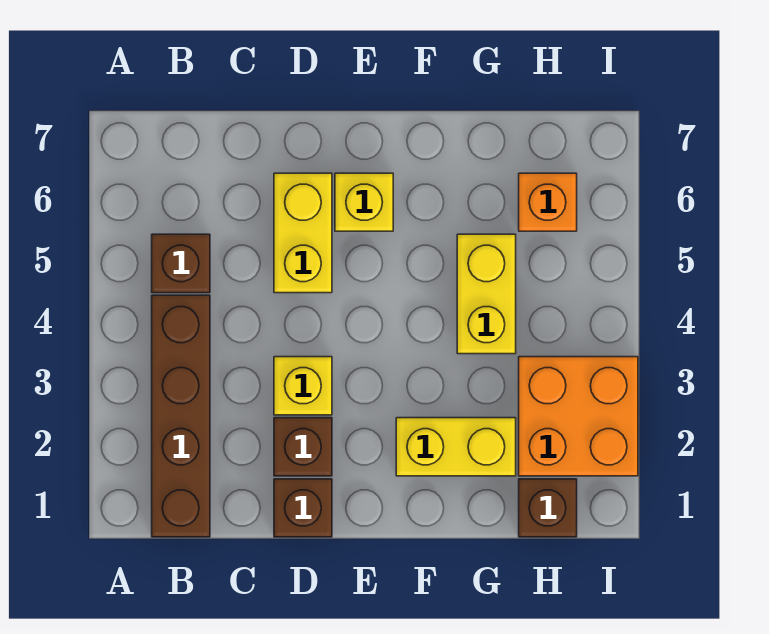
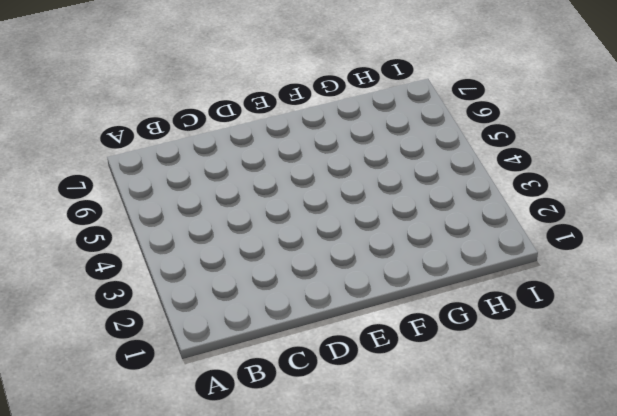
none -> brown brick B1:B4 level 1
none -> brown brick B5 level 1
none -> brown brick D1 level 1

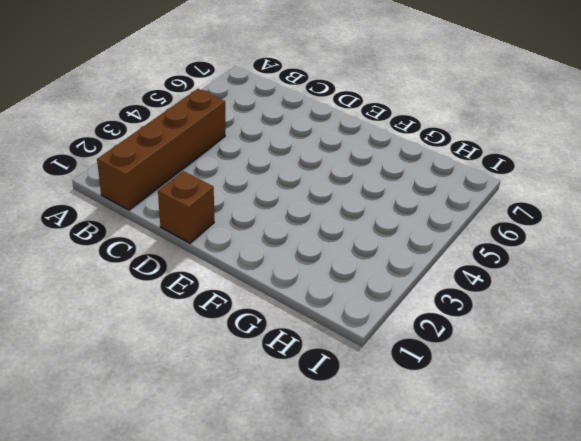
none -> brown brick B5 level 1
none -> brown brick D2 level 1
none -> yellow brick D3 level 1

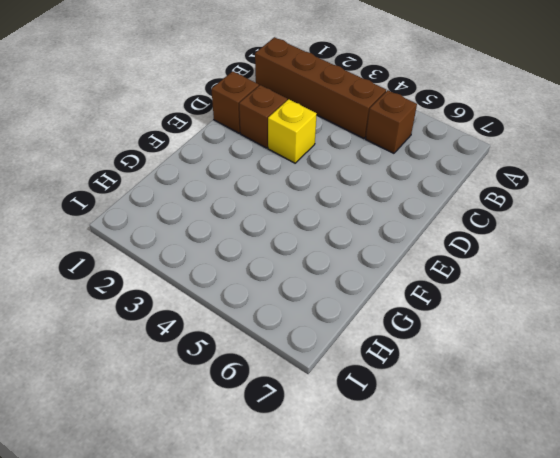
none -> yellow brick D5:D6 level 1
none -> yellow brick E6 level 1
none -> yellow brick F2:G2 level 1

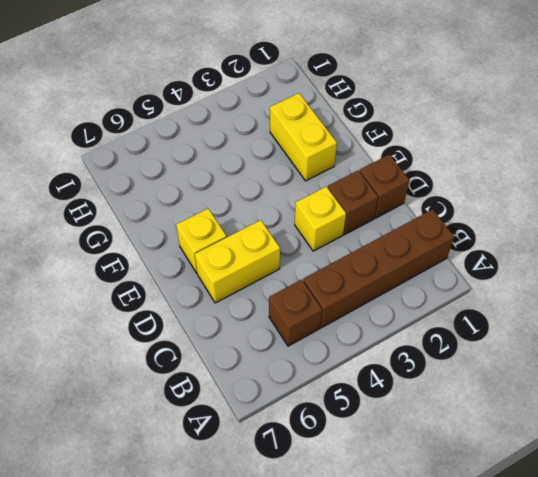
none -> yellow brick G4:G5 level 1
none -> brown brick H1 level 1
none -> orange brick H2:I3 level 1

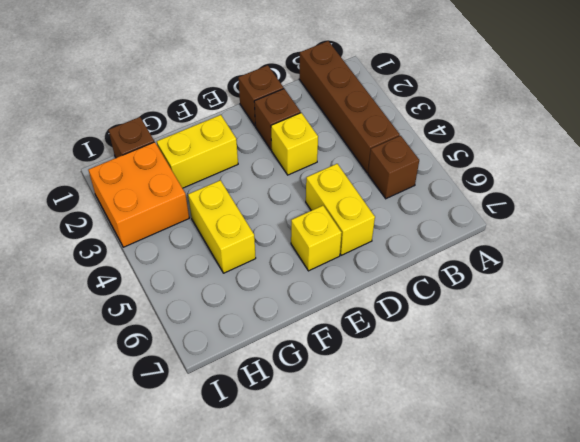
none -> orange brick H6 level 1

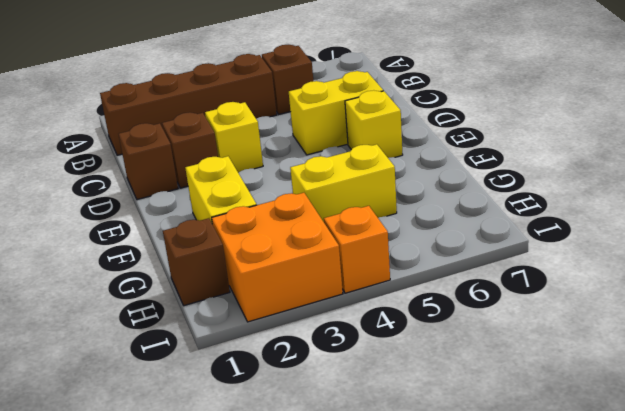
orange brick I4 level 1 -> orange brick H6 level 1

